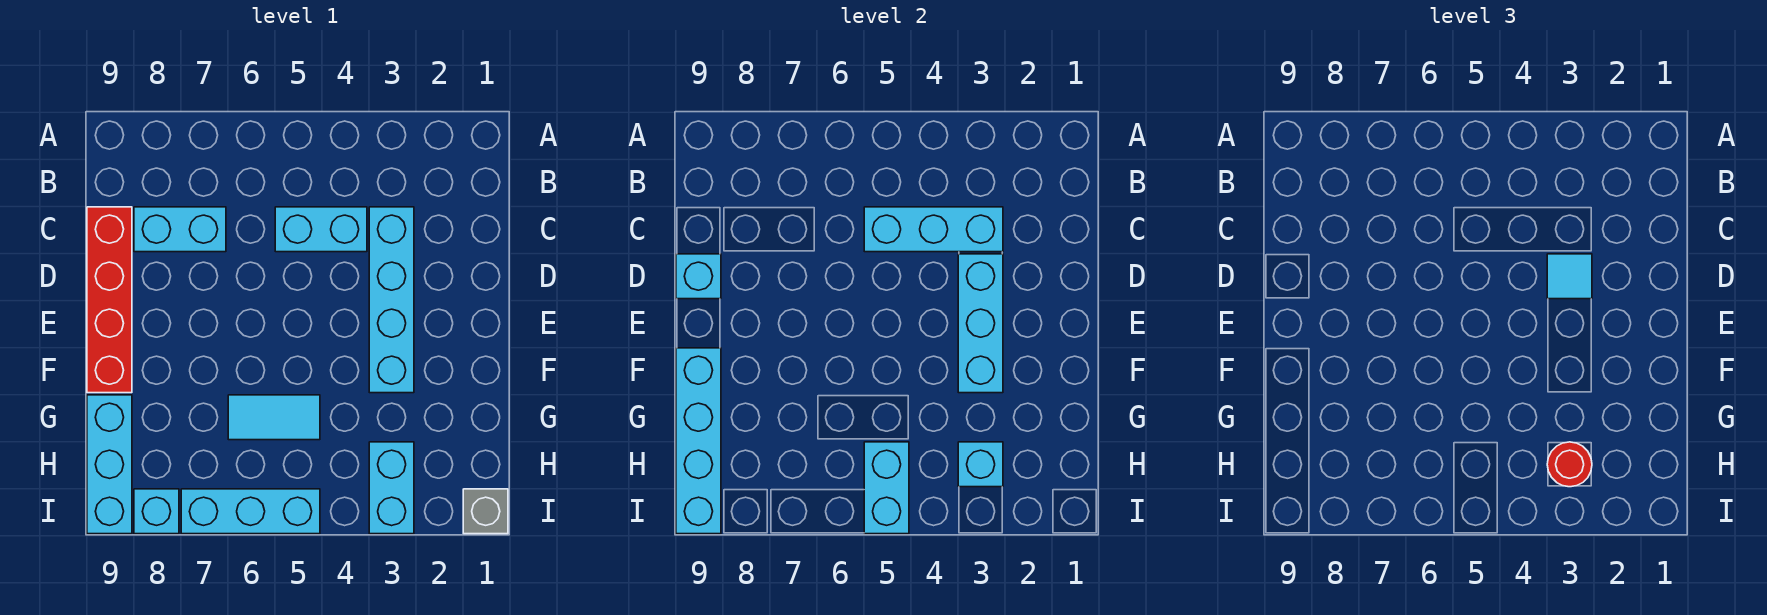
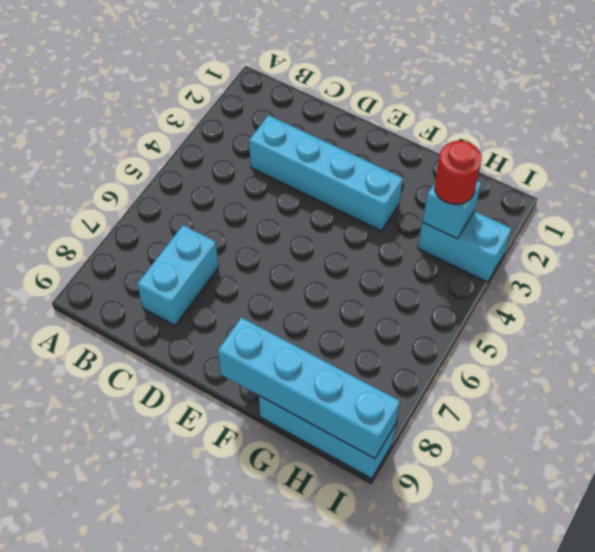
none -> cyan brick C4:C5 level 1
none -> red brick C9:F9 level 1
none -> cyan tile G5:G6 level 1

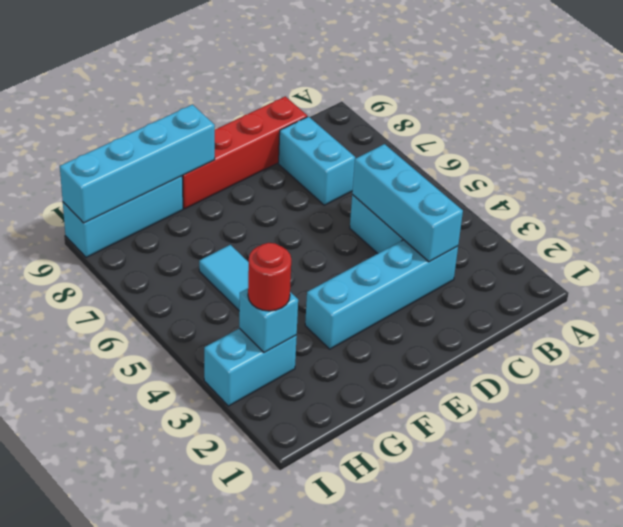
none -> grey brick I1 level 1
none -> cyan brick I5:I7 level 1
none -> cyan brick I8 level 1

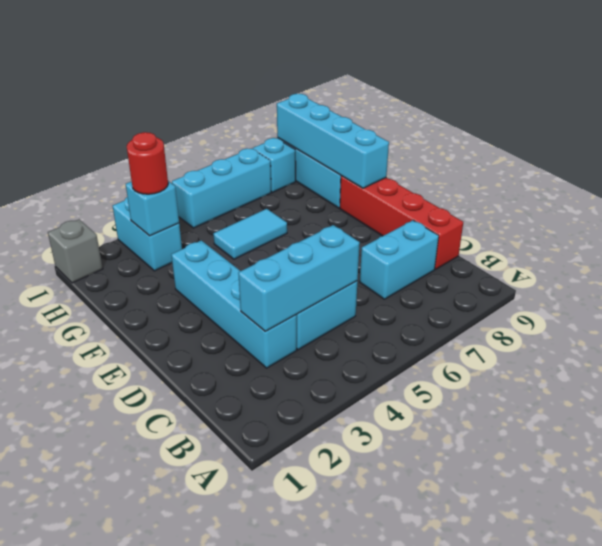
none -> cyan brick D3:F3 level 2
none -> cyan brick D9 level 2
none -> cyan brick H5:I5 level 2

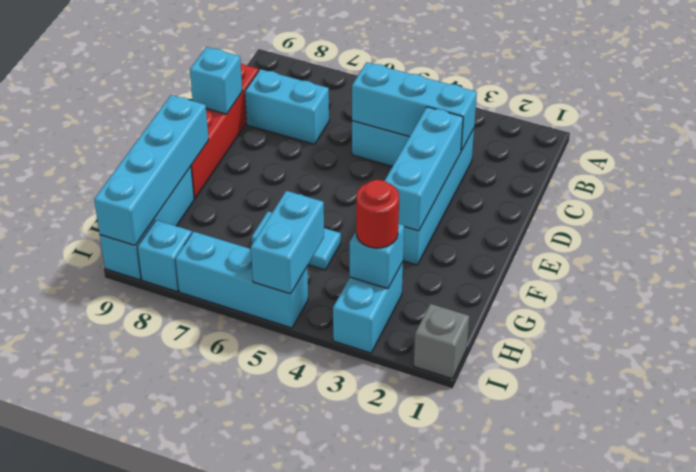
none -> cyan tile D3 level 3

